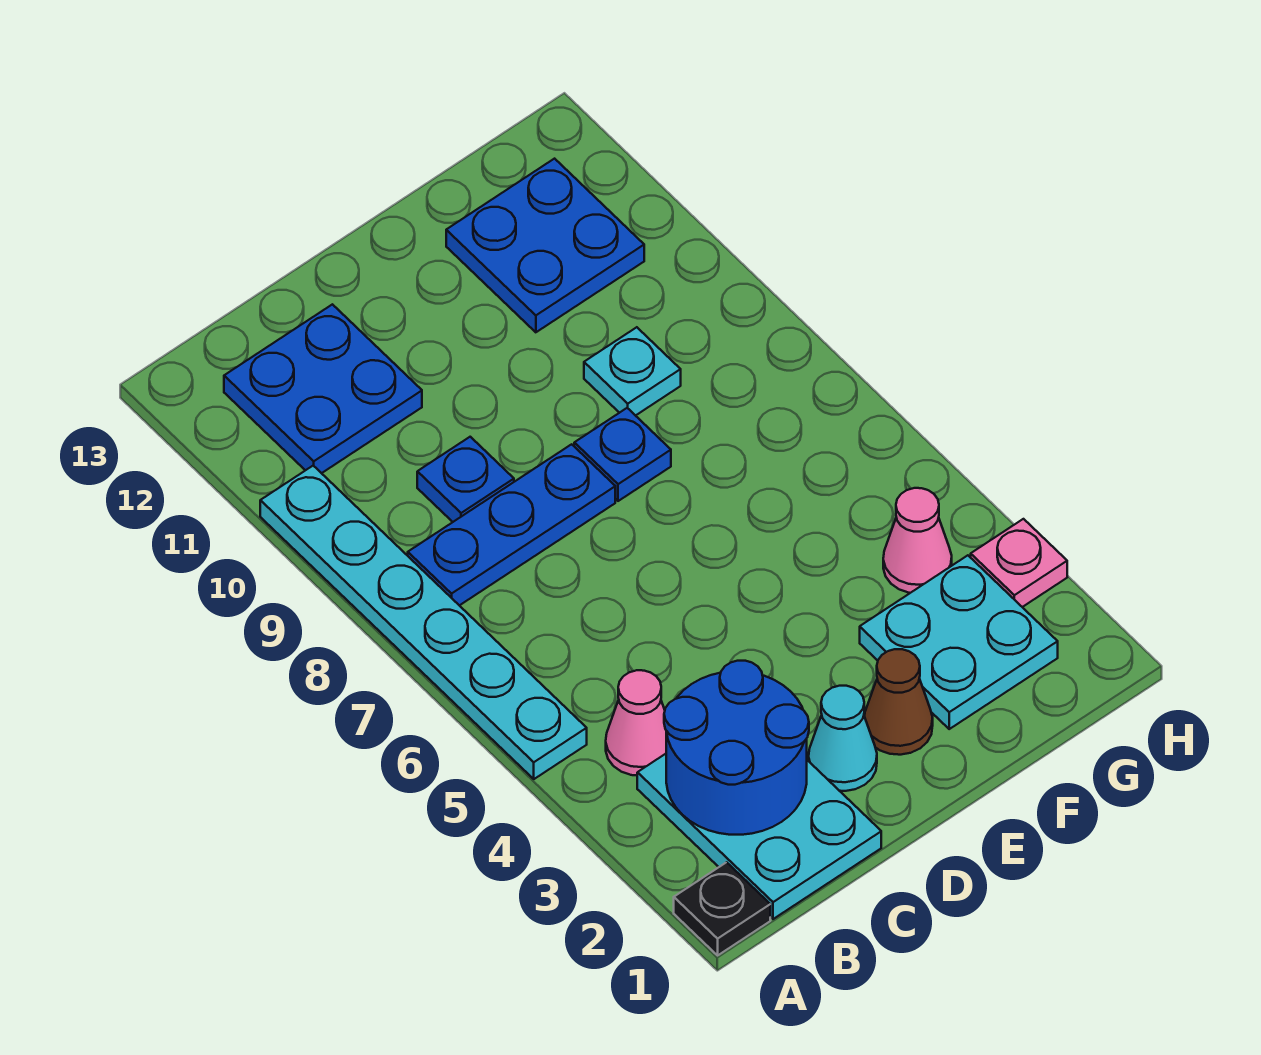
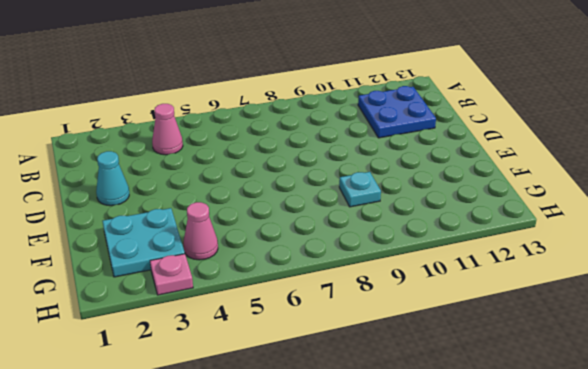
none -> black plate A1 level 1
none -> cyan plate A5:A10 level 1
none -> cyan plate B1:C3 level 1

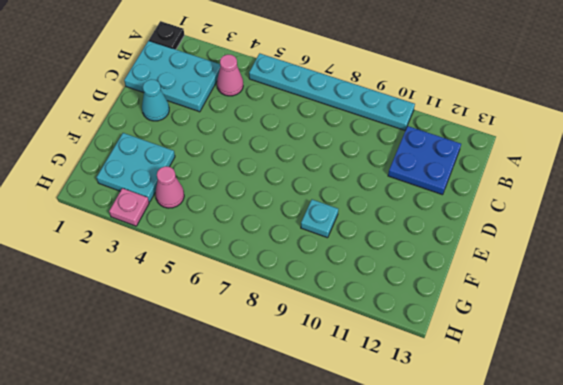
none -> blue plate B8:D8 level 1
none -> blue plate C9 level 1
none -> brown cone E2 level 1

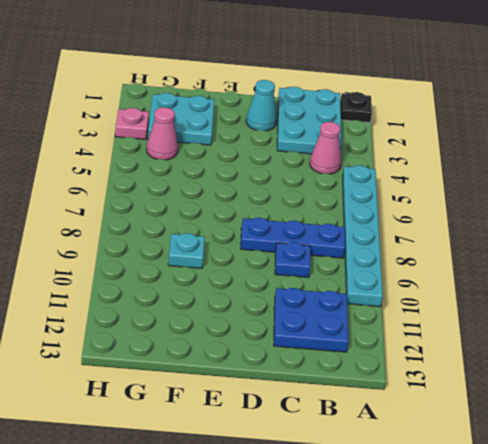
none -> brown cone E2 level 1
none -> blue plate E8 level 1
none -> blue plate F11:G12 level 1

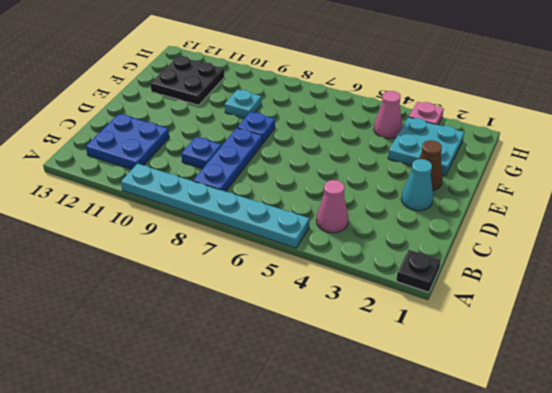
black plate F11:G12 level 1 -> blue plate F11:G12 level 1
none -> cyan plate B1:C3 level 1
none -> blue round brick B2:C3 level 2

